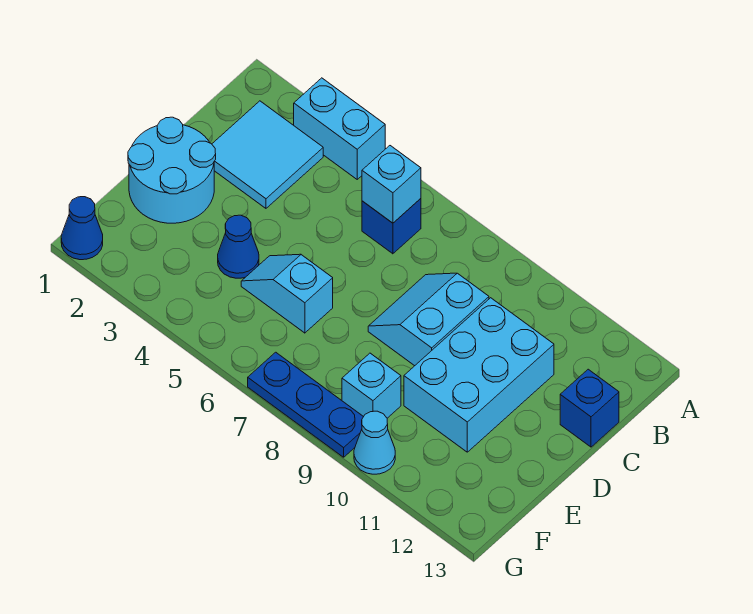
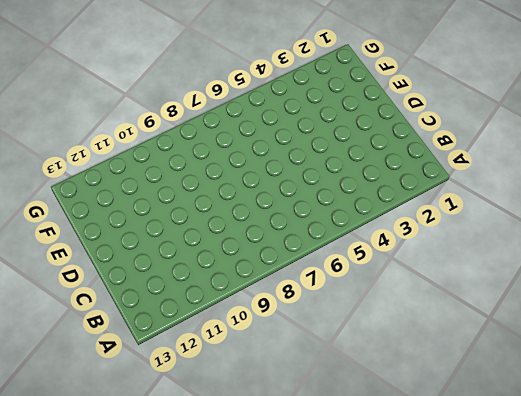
none -> cyan brick A3:A4 level 1
none -> cyan tile B2:C3 level 1
none -> blue brick B6 level 1

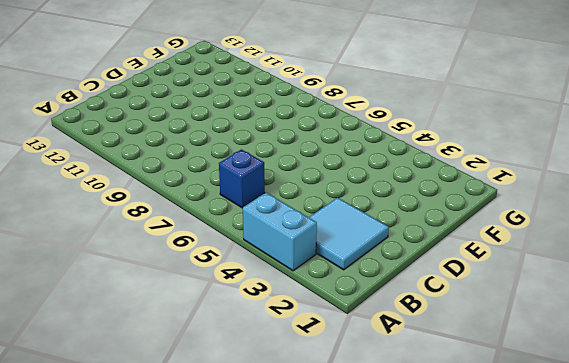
none -> cyan slope C8:D9 level 1 top 9
none -> cyan brick C10:E11 level 1
none -> blue brick C13 level 1

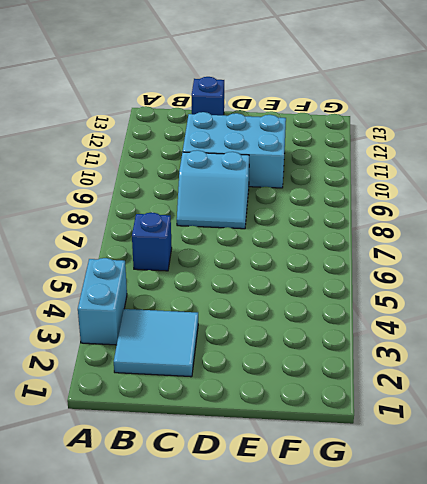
none -> cyan round brick D1:E2 level 1
none -> blue cone E4 level 1
none -> cyan slope E5:E6 level 1 top 6

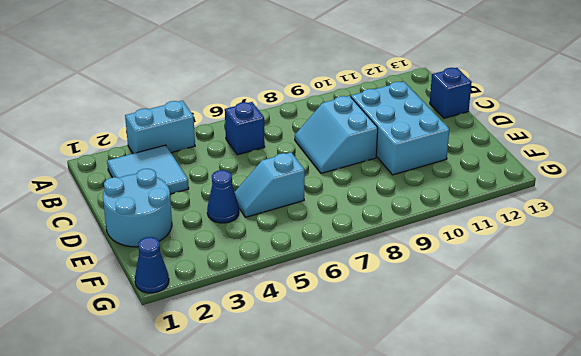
none -> cyan brick F9 level 1
none -> blue plate G7:G9 level 1
none -> cyan cone G10 level 1

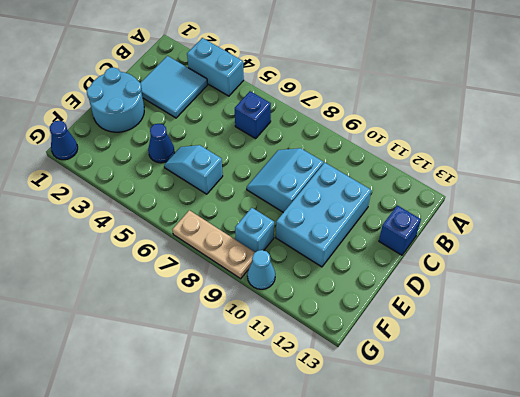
tan plate G7:G9 level 1 -> blue plate G7:G9 level 1
none -> cyan brick B6 level 2

